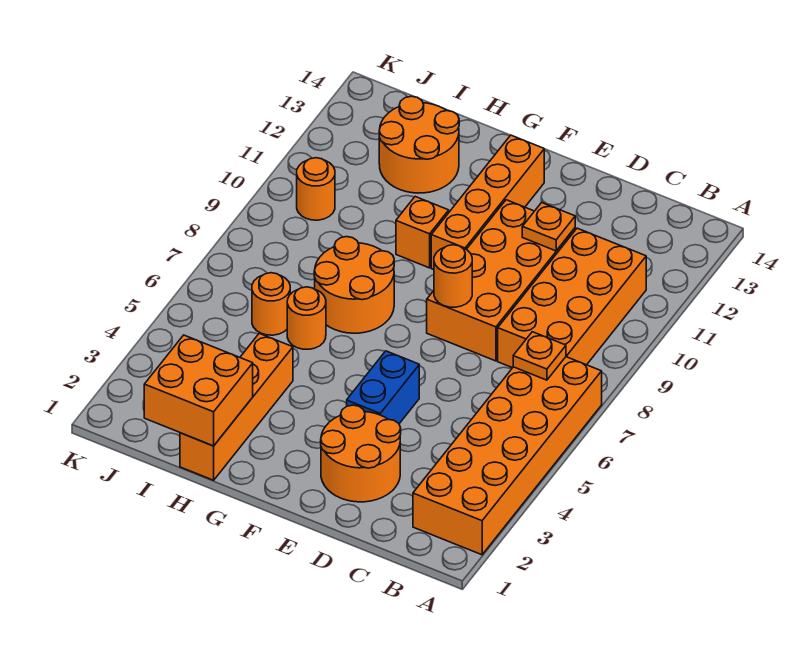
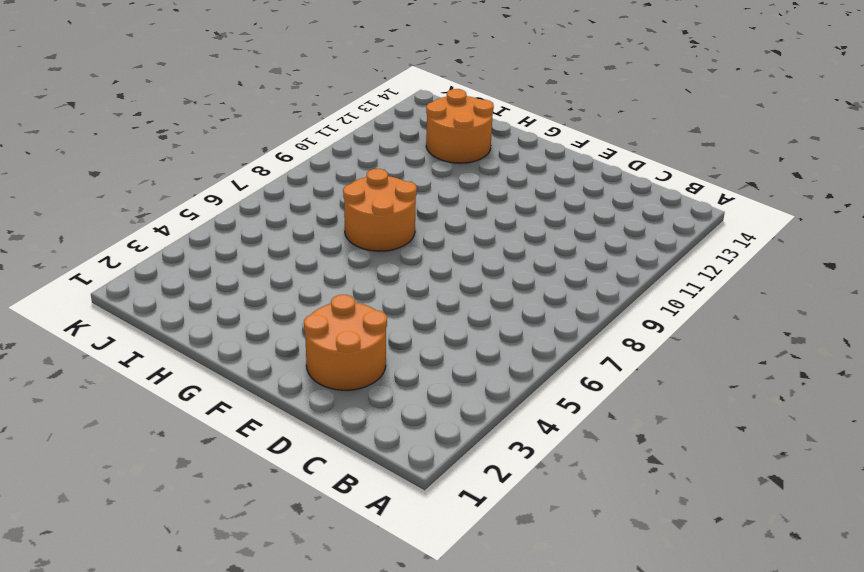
none -> orange brick A2:B7 level 1
none -> orange brick B8:C11 level 1
none -> orange brick D8:E11 level 1

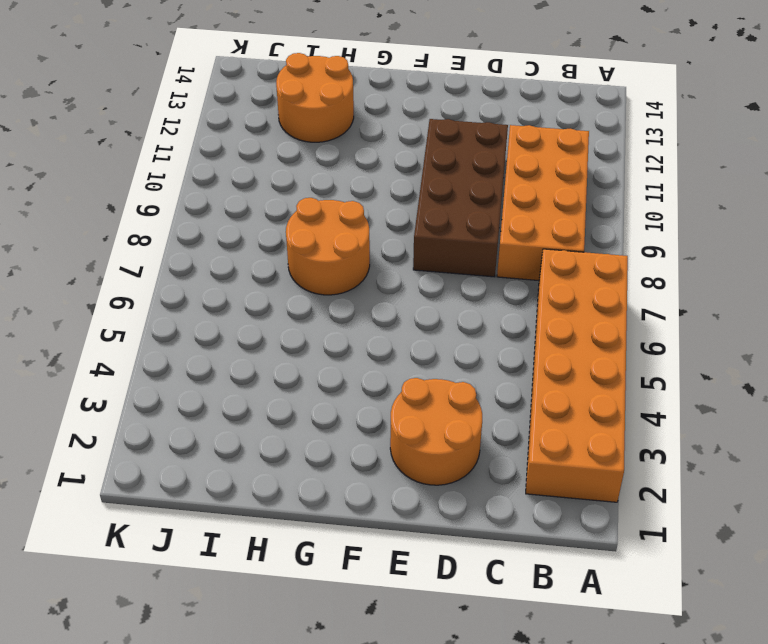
brown brick D8:E11 level 1 -> orange brick D8:E11 level 1
none -> blue brick E4:E5 level 1
none -> orange brick F10:F13 level 1
none -> orange brick G10 level 1

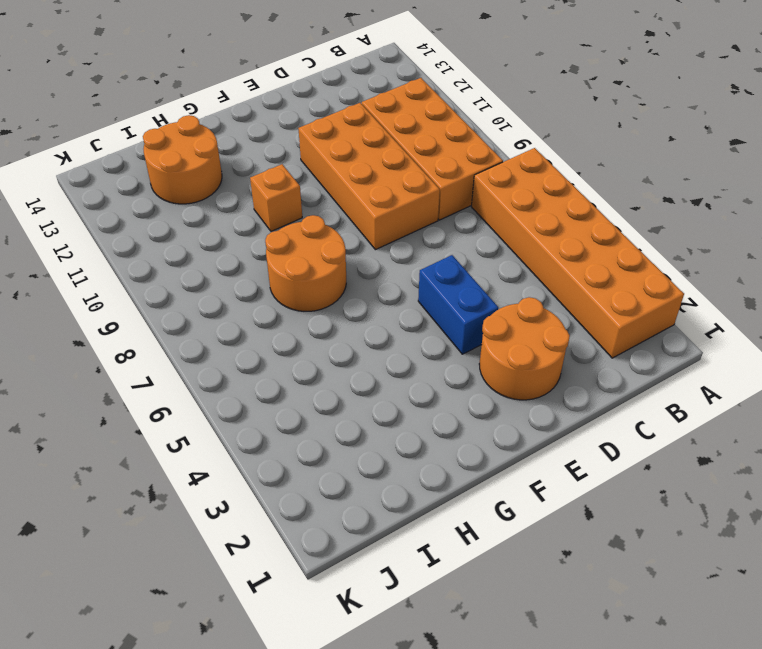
none -> orange brick F10:F13 level 1
none -> orange brick H1:H4 level 1
none -> orange round brick H6 level 1

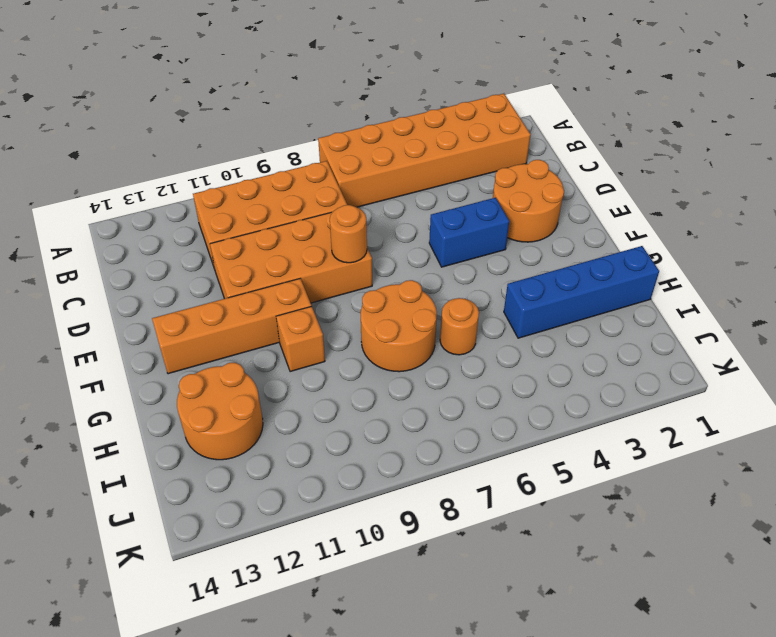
blue brick H1:H4 level 1 -> orange brick H1:H4 level 1
none -> orange round brick I6 level 1
none -> orange round brick J10 level 1
none -> orange plate B7 level 2

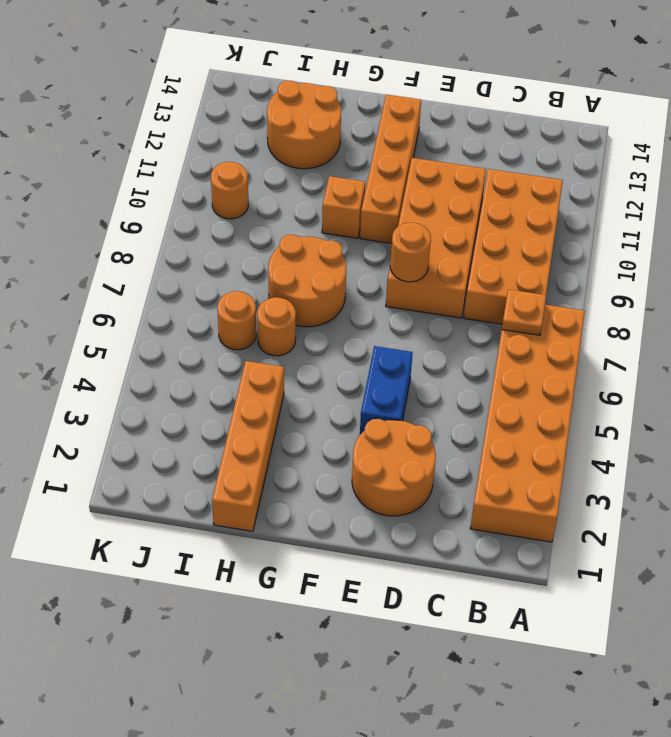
none -> orange plate D11 level 2
none -> orange brick H1:I2 level 2

